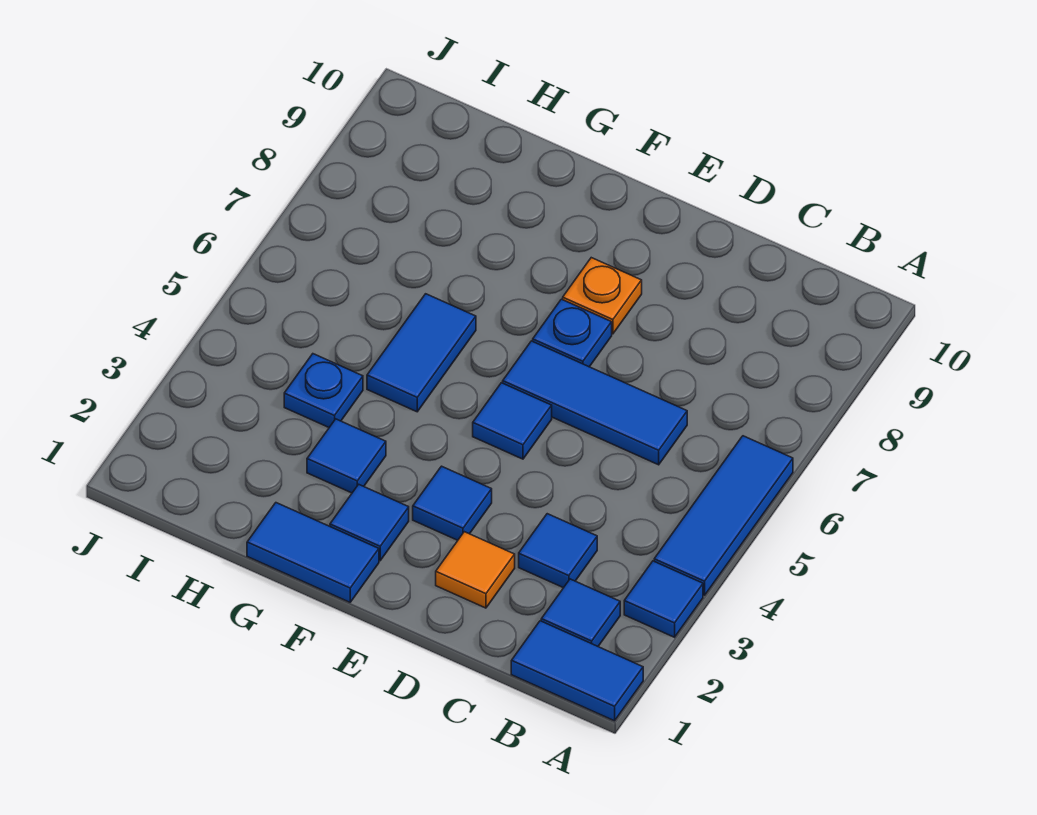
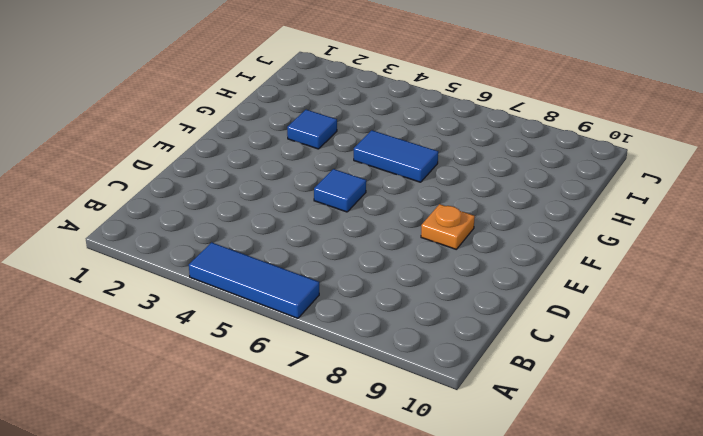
none -> blue tile A1:B1 level 1
none -> blue tile A3 level 1
none -> blue tile B2 level 1

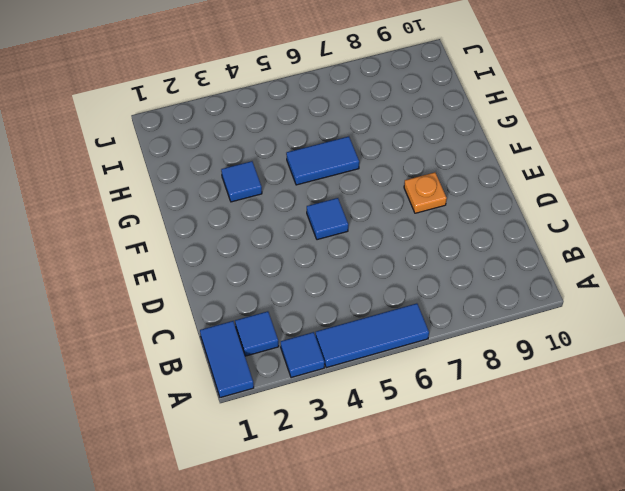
none -> blue tile C3 level 1
none -> blue tile C6:E6 level 1
none -> orange tile D2 level 1

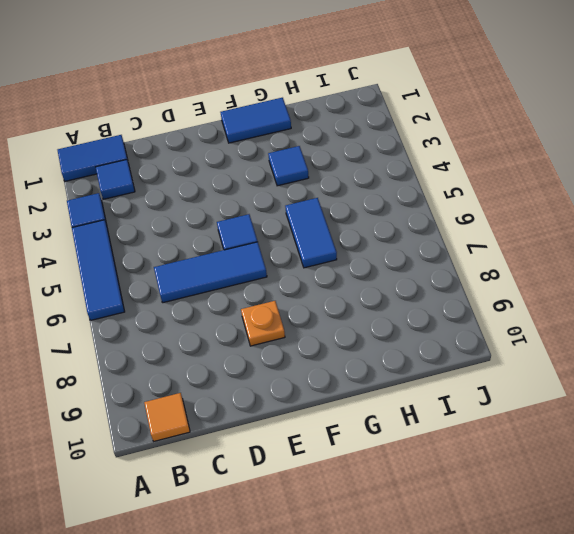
orange tile B10 level 1 -> orange tile D2 level 1
none -> blue tile C3 level 1
none -> blue tile E3 level 1
none -> blue plate E7 level 1

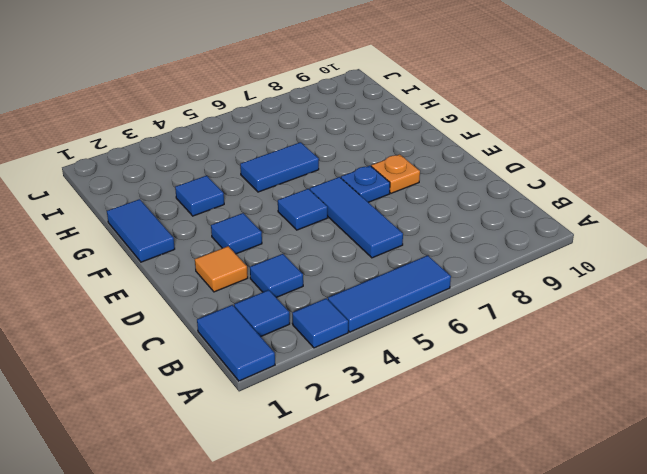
none -> blue tile F2 level 1
none -> blue plate H4 level 1

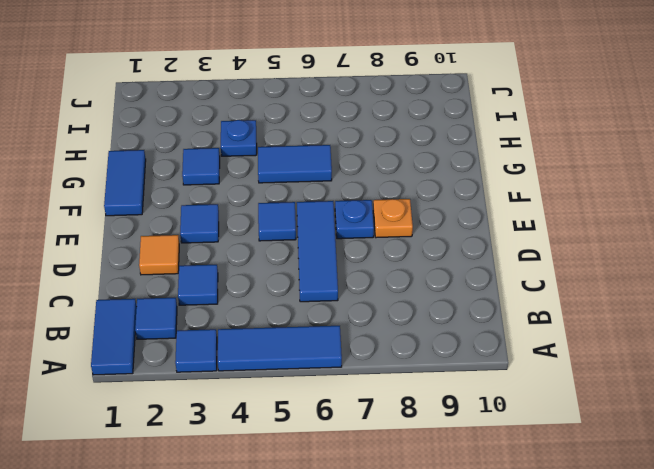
none -> blue tile F2 level 1

